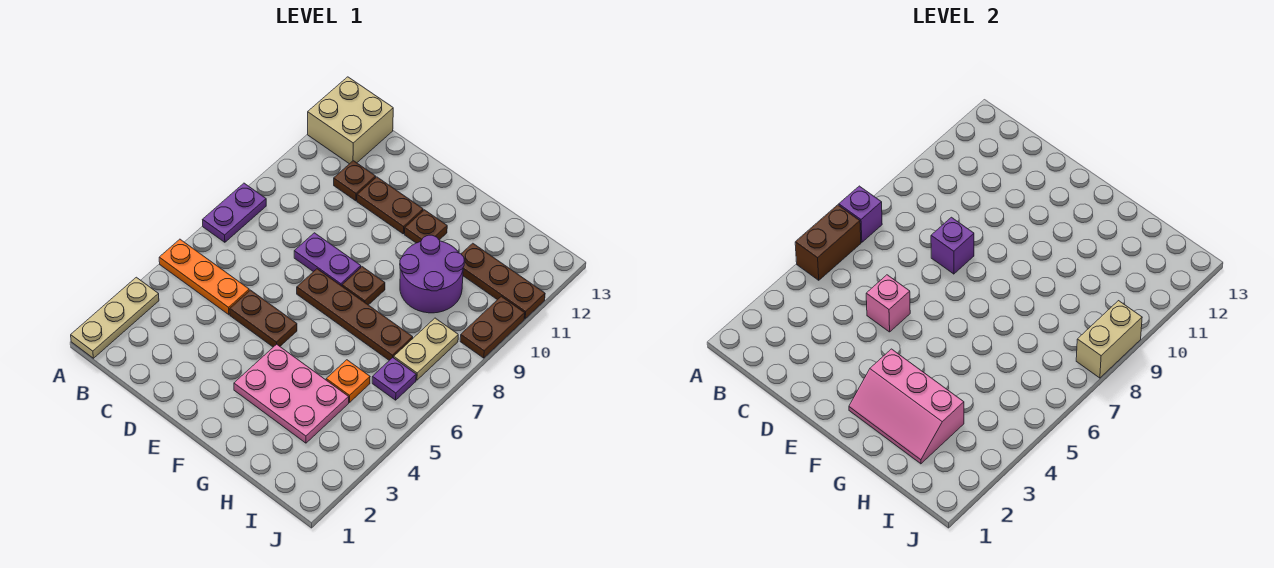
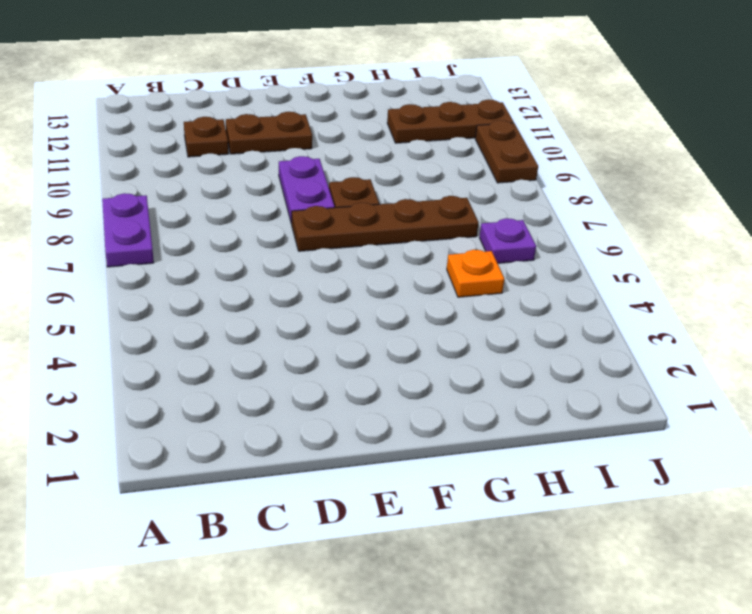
purple plate E8:E9 level 1 -> purple plate D8:E8 level 1
none -> tan plate A1:A3 level 1
none -> orange plate A5:C5 level 1
none -> tan brick A12:B13 level 1

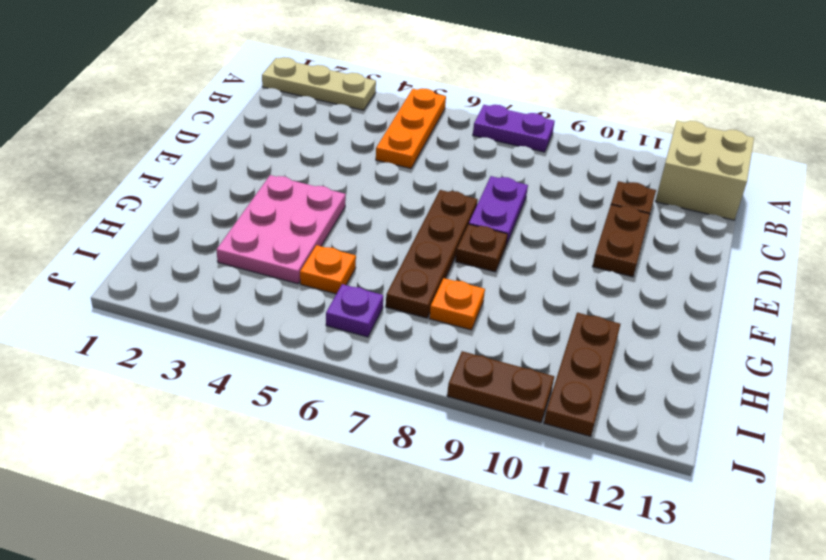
orange plate H8 level 1 -> none
none -> brown plate D5:E5 level 1
none -> brown plate F11 level 1
none -> purple round brick G9:H10 level 1

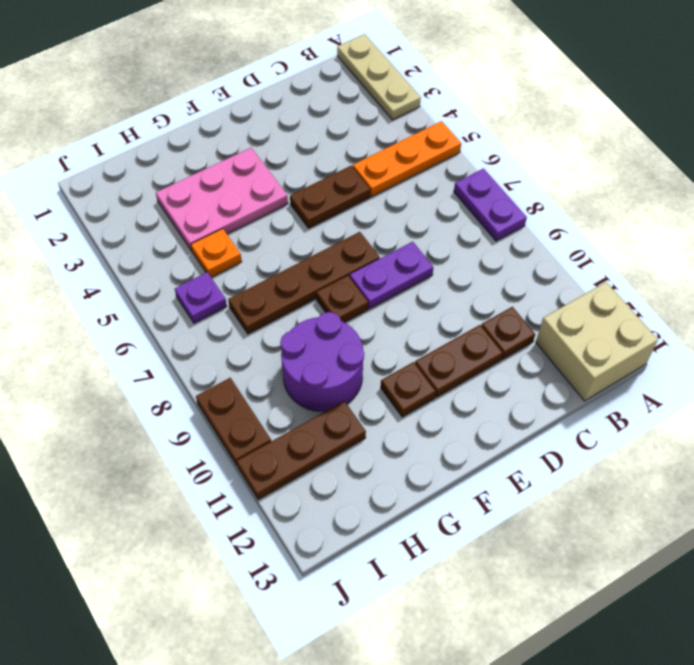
none -> tan plate I7:I8 level 1
none -> brown brick A5:A6 level 2
none -> purple brick A7 level 2

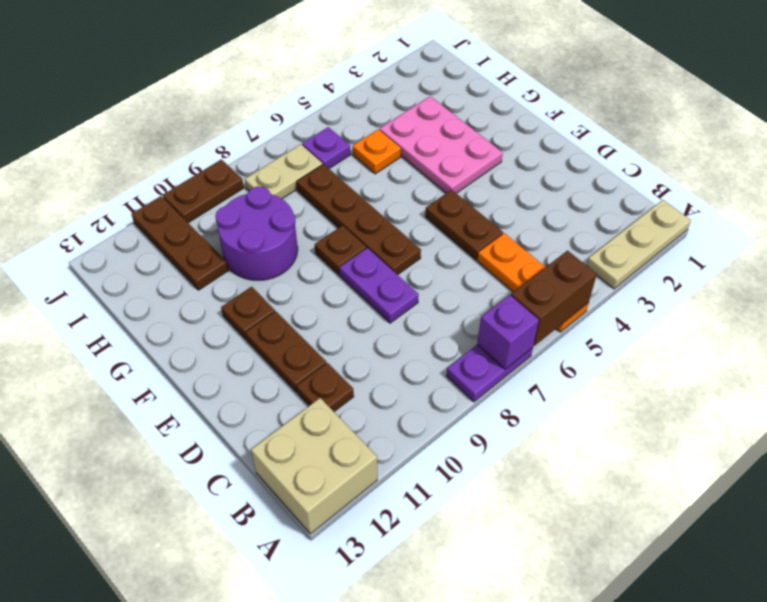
none -> pink brick D5 level 2
none -> purple brick D8 level 2
none -> pink slope F2:H3 level 2 top 3

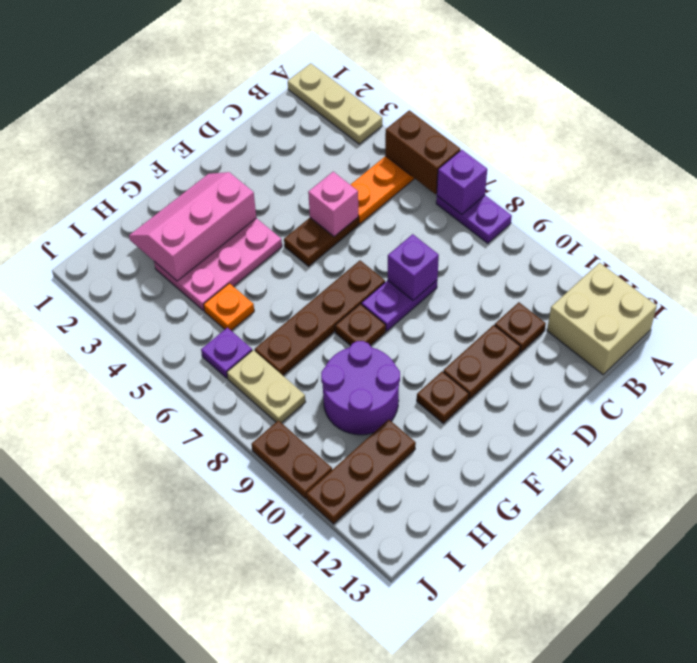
none -> tan brick J8:J9 level 2

